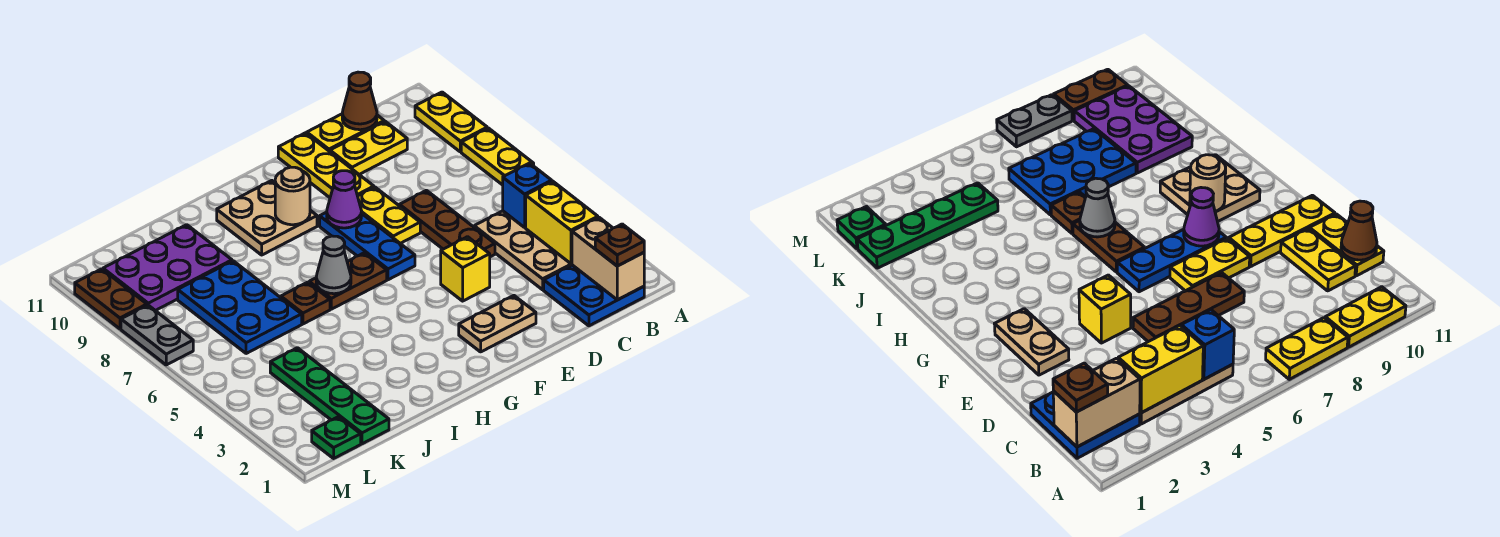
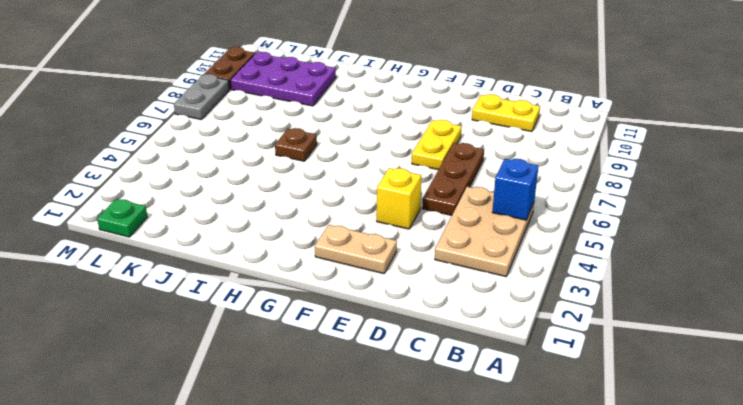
none -> yellow plate A7:A8 level 1
none -> yellow plate A9:A10 level 1
none -> blue plate B1:C2 level 1

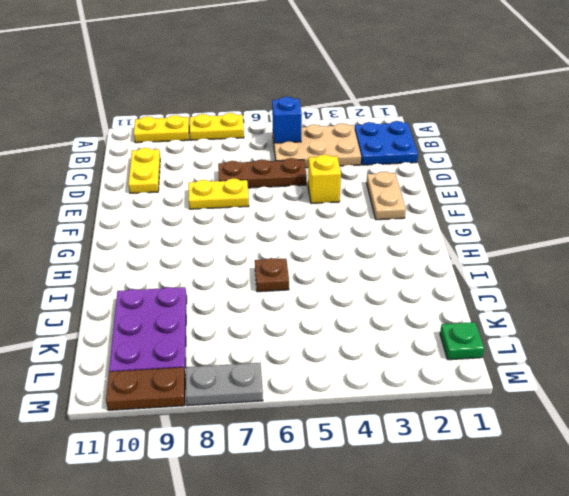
none -> yellow plate C11:D11 level 1
none -> yellow plate E9:E11 level 1
none -> blue plate F6:F8 level 1

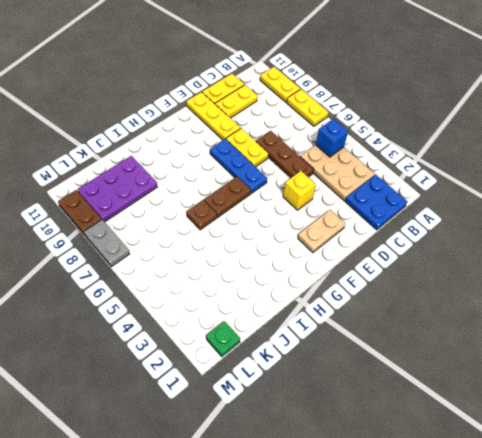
none -> tan plate G9:H10 level 1
none -> blue plate J6:K8 level 1
none -> green plate K1:K4 level 1

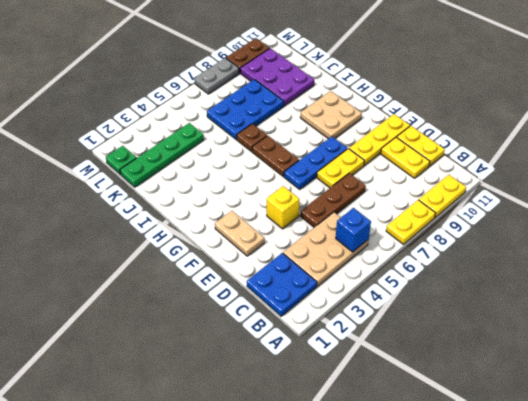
none -> tan brick B1:B2 level 2
none -> yellow brick B3:B4 level 2
none -> brown cone C11 level 2

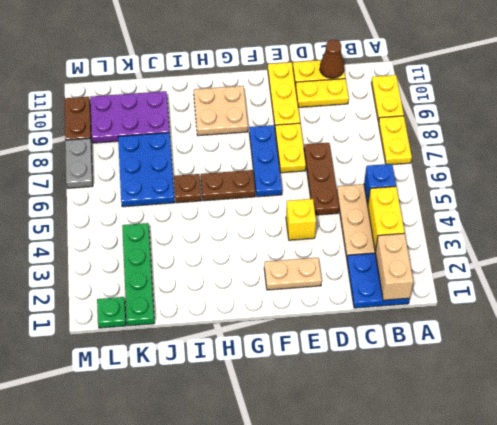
none -> purple cone F8 level 2
none -> tan round brick G9 level 2
none -> grey cone H6 level 2

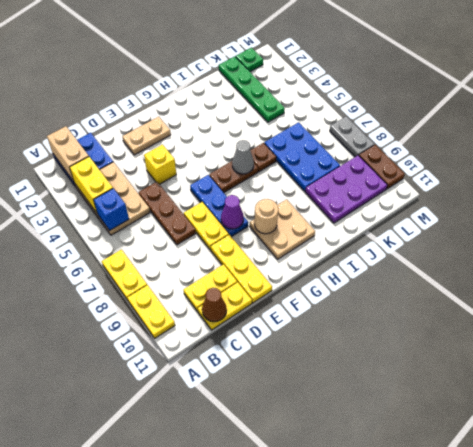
none -> brown plate B1 level 3

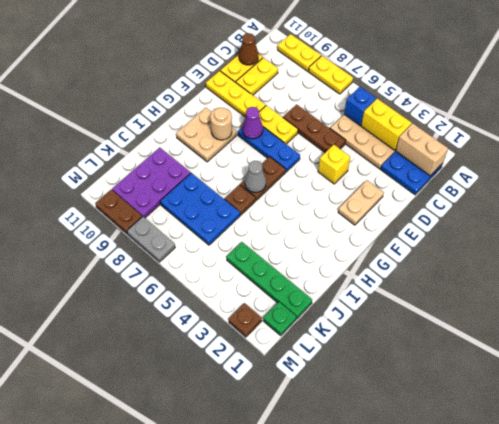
brown plate M2 level 1 -> brown plate B1 level 3

